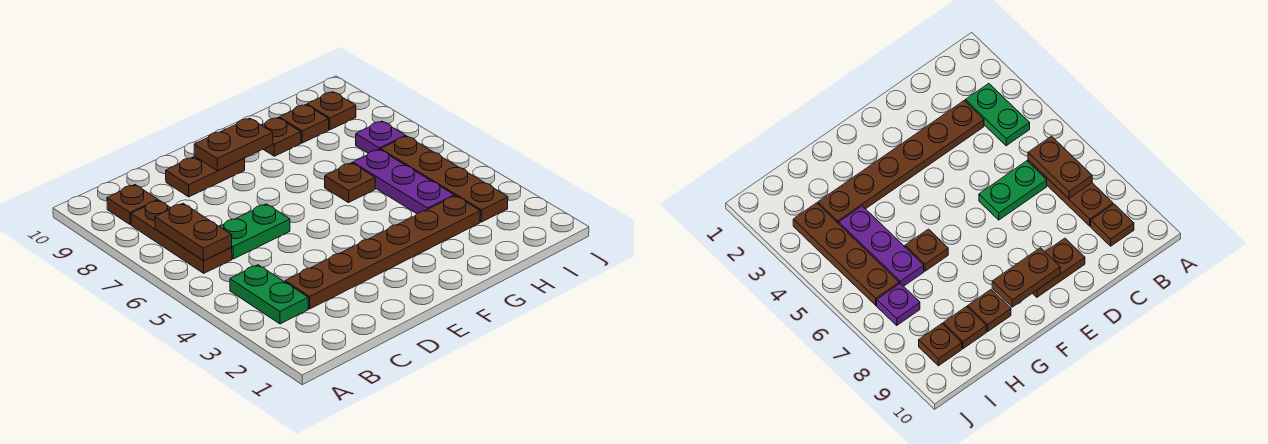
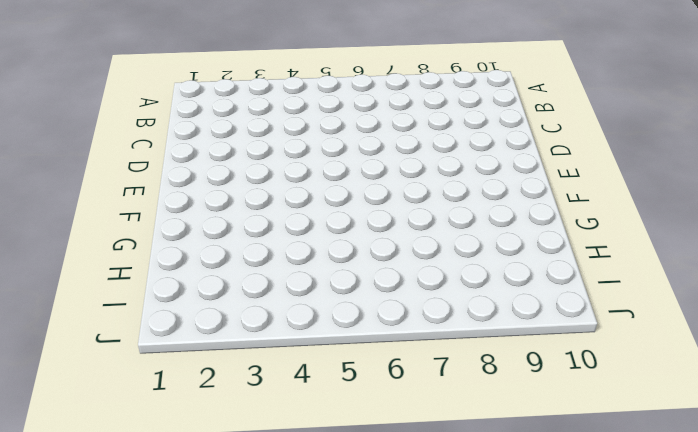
none -> green plate B3:B4 level 1
none -> brown plate B6:B8 level 1
none -> brown plate B9 level 1

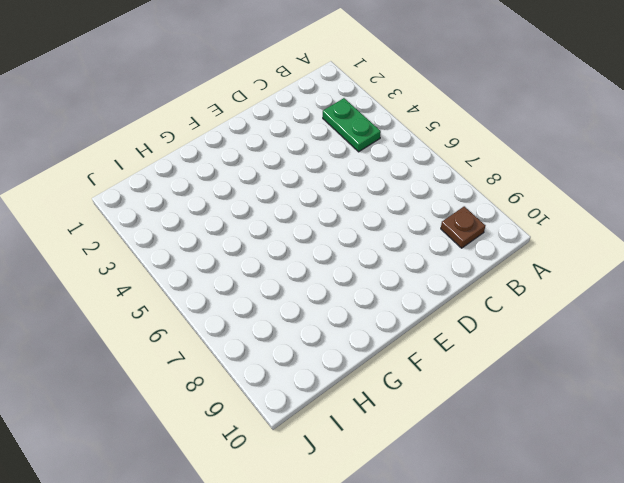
none -> brown plate B6:B8 level 1
none -> brown plate C3:H3 level 1
none -> green plate C6:D6 level 1

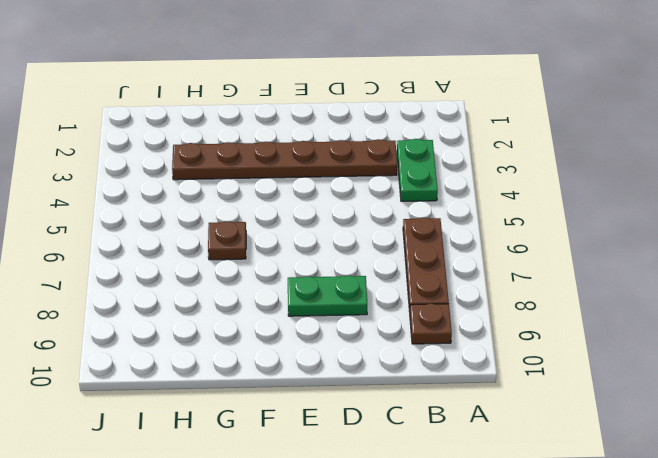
green plate D8:E8 level 1 -> green plate C6:D6 level 1
none -> brown plate D9:E9 level 1
none -> brown plate G9 level 1
none -> purple plate H4:H6 level 1

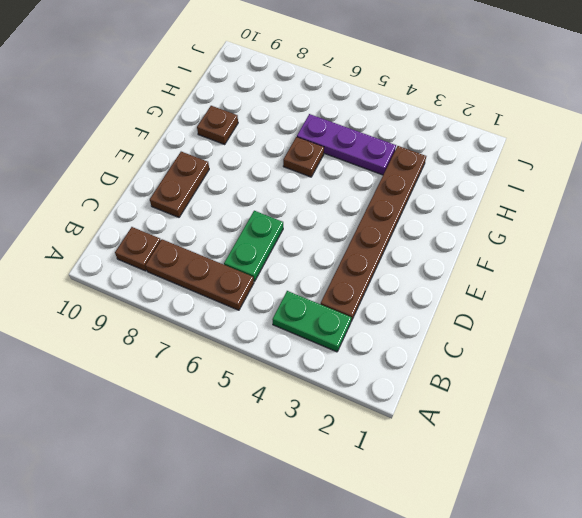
none -> brown plate H9 level 1
none -> brown plate I3:I6 level 1
none -> purple plate I7 level 1

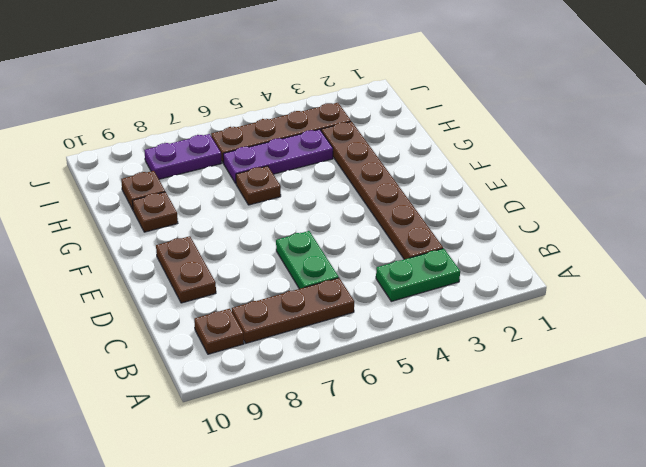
purple plate I7:I8 level 1 -> purple plate I7 level 1
none -> brown plate I9 level 1
none -> brown plate B6:B7 level 2
none -> brown plate E9:F9 level 2

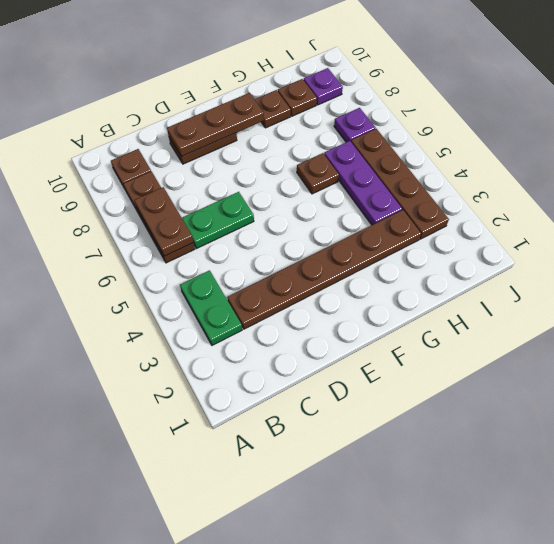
brown plate D9:F9 level 2 -> brown plate E9:F9 level 2
purple plate I9 level 1 -> brown plate I9 level 1

